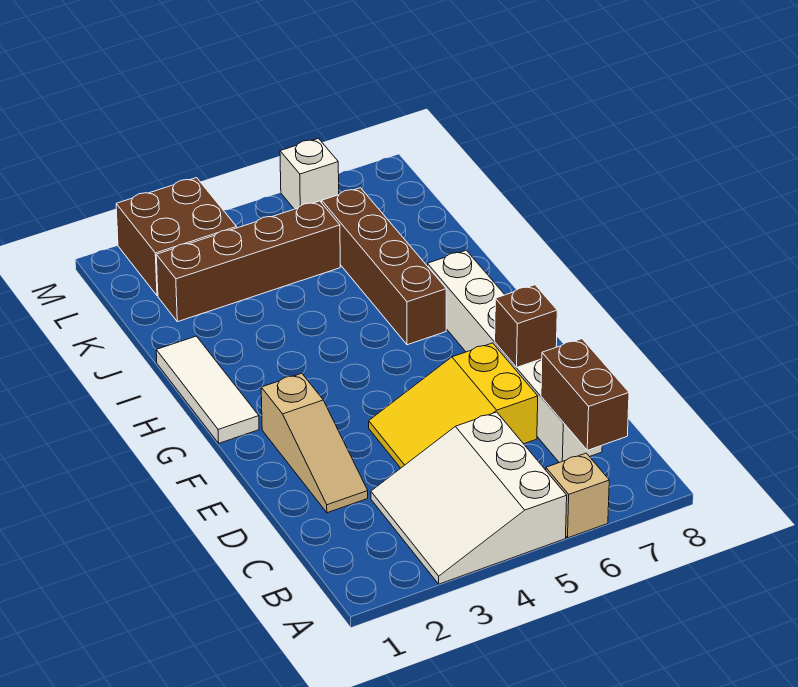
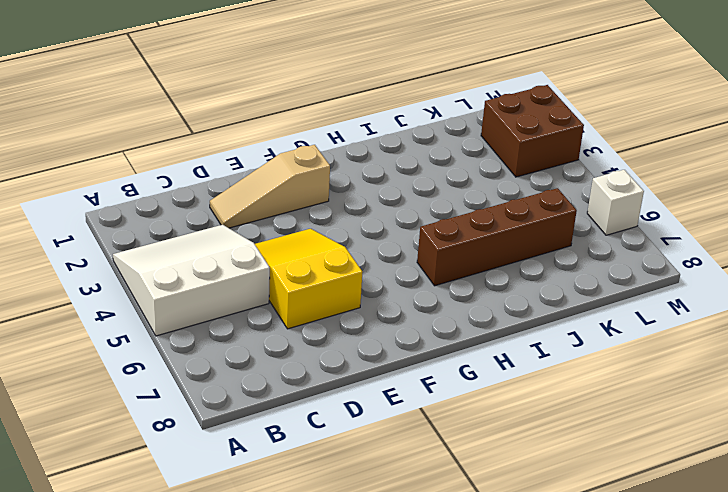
none -> tan brick A6 level 1
none -> white brick C7:H7 level 1
none -> white tile G1:I1 level 1

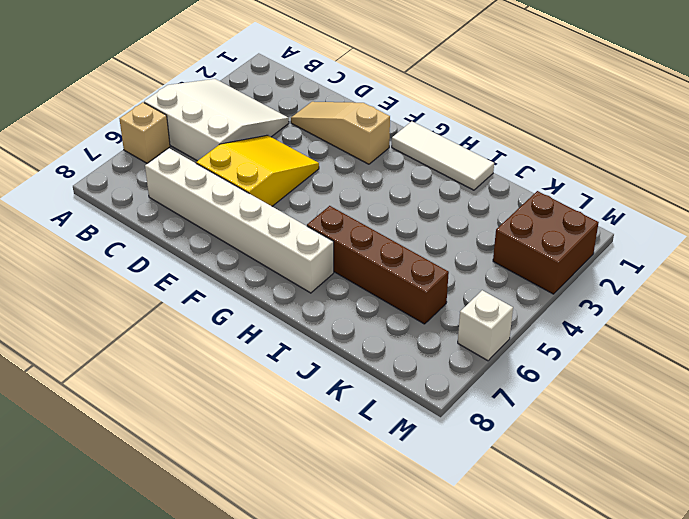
none -> brown brick K2:K5 level 1
none -> brown brick B7:C7 level 2
none -> brown brick E7 level 2

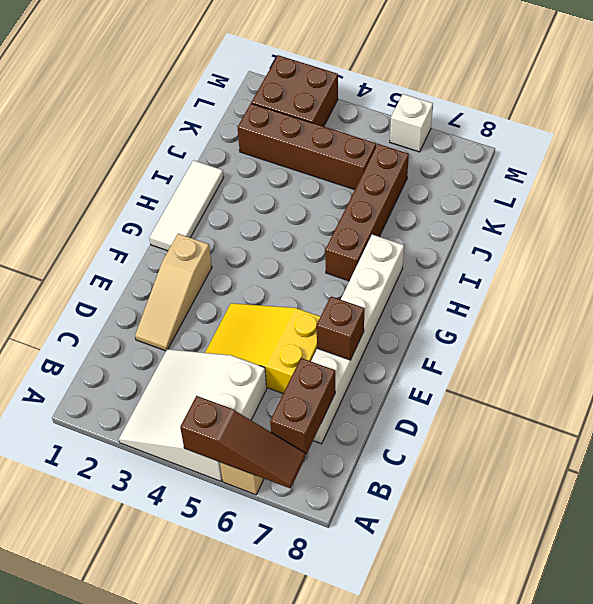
brown slope A5:A7 level 2 top 5 -> none

